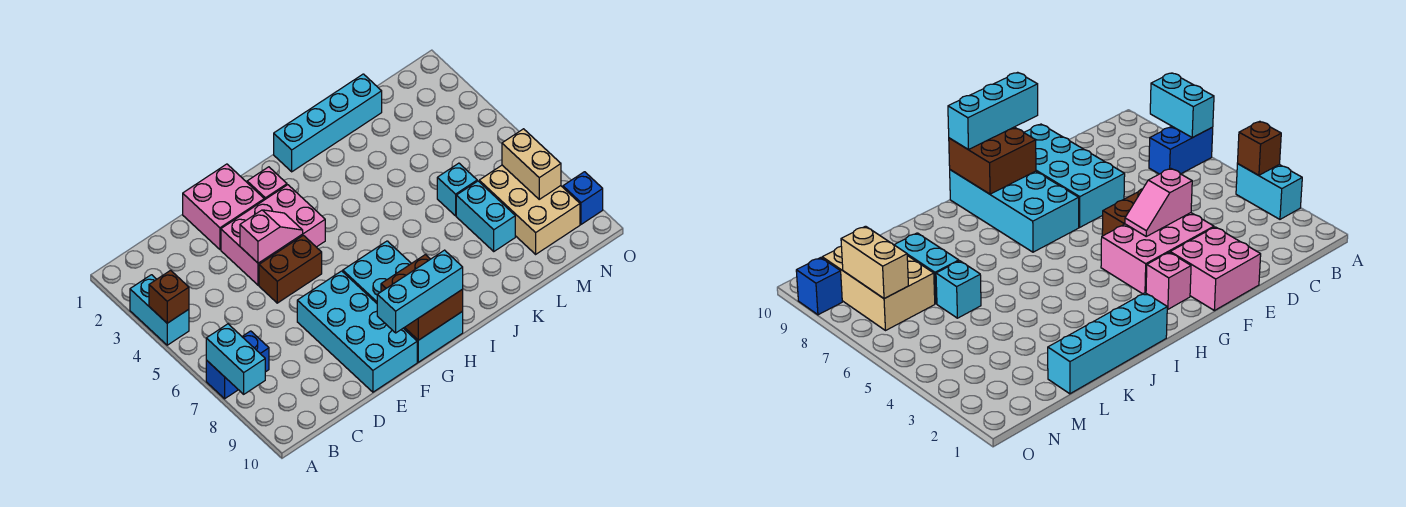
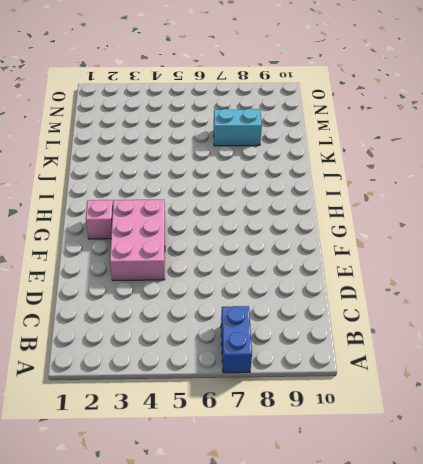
none -> cyan brick A3:A4 level 1
none -> pink brick E1:F2 level 1
none -> brown brick E5:F5 level 1

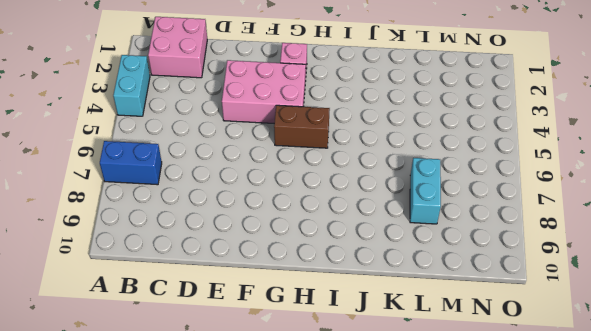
pink brick B1:C2 level 1 -> pink brick E1:F2 level 1
brown brick G5:H5 level 1 -> brown brick E5:F5 level 1
none -> cyan brick E7:F10 level 1
none -> cyan brick G7:H10 level 1
none -> cyan brick I1:L1 level 1

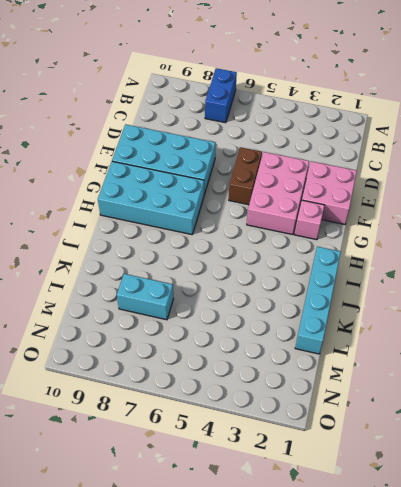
none -> cyan brick A3:A4 level 1
none -> cyan brick L6 level 1
none -> tan brick M7:N9 level 1

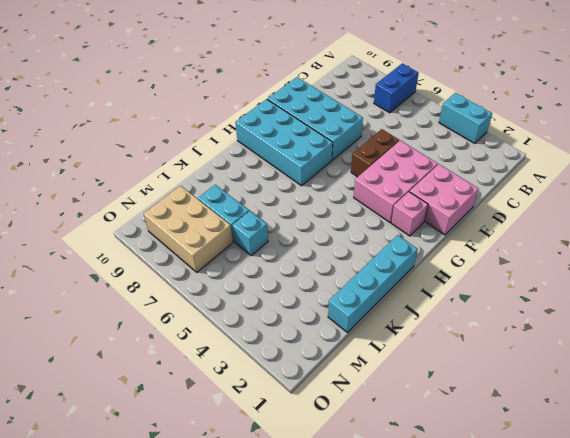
none -> blue brick O9 level 1
none -> brown brick A4 level 2
none -> cyan brick A7:A8 level 2

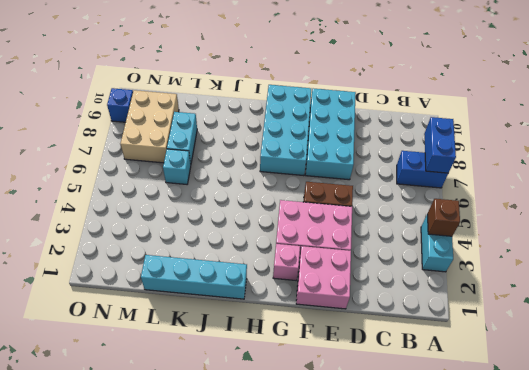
blue brick A7:A8 level 2 -> cyan brick A7:A8 level 2
none -> pink slope E4:F4 level 2 top E
none -> brown brick G9:H10 level 2
none -> tan brick N7:N8 level 2

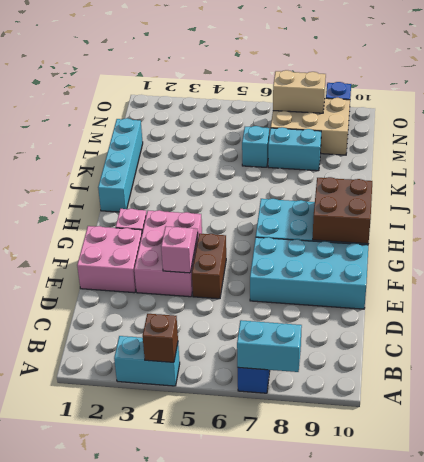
none -> cyan brick F10:H10 level 3

